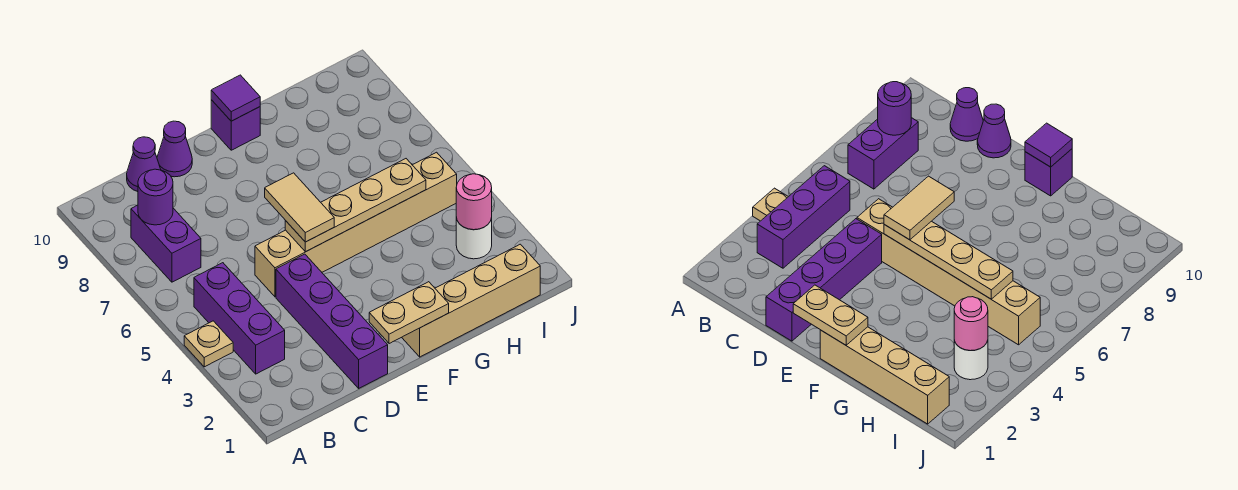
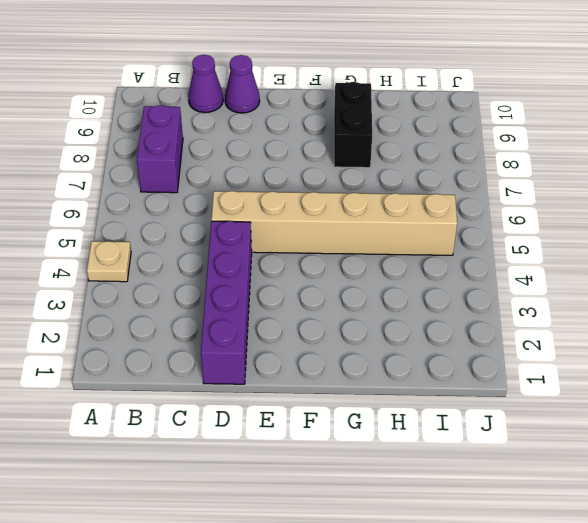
black brick G8:G9 level 1 -> none
none -> purple brick B3:B5 level 1
none -> tan brick F1:I1 level 1
none -> purple brick F10 level 1

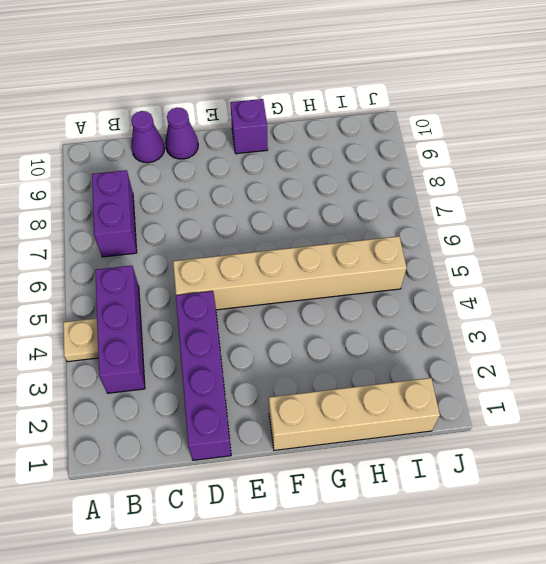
none -> white round brick I3 level 1
none -> purple round brick B8 level 2
none -> tan plate E1:F1 level 2

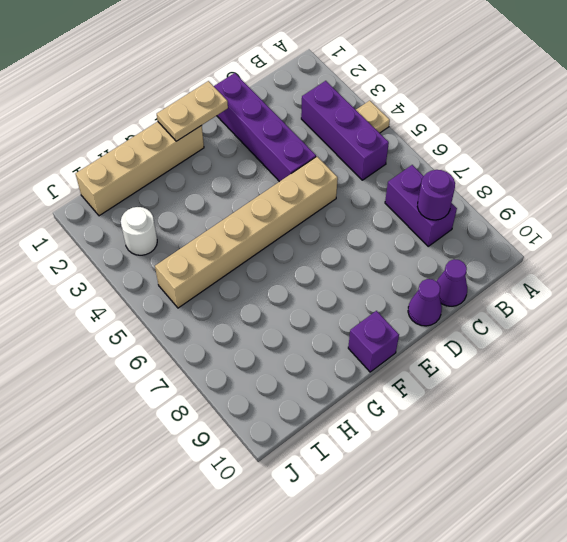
none -> tan plate E5:H5 level 2
none -> purple tile F10 level 2
none -> pink round brick I3 level 2

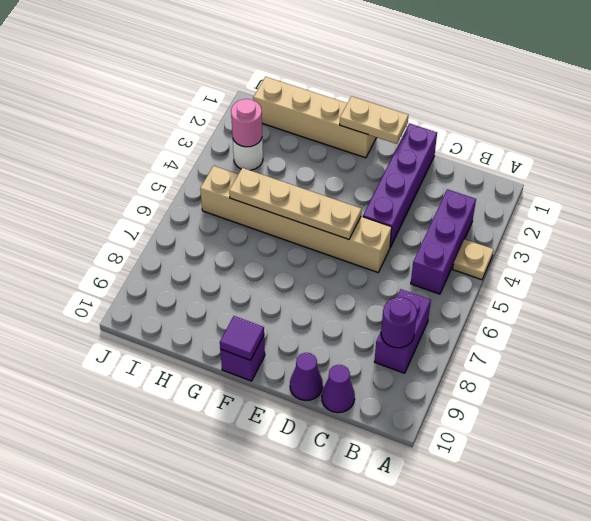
none -> tan tile E5:E6 level 3

